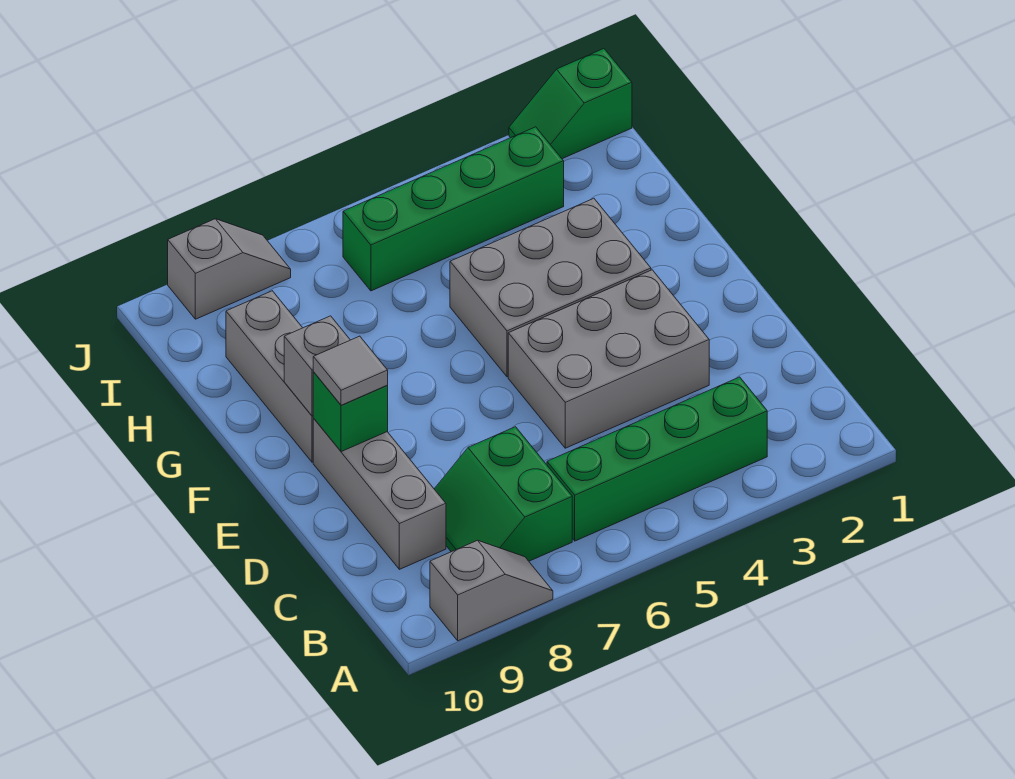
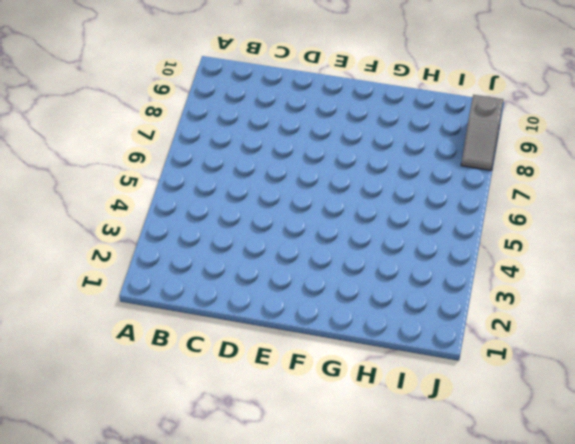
none -> grey slope A8:A9 level 1 top 9
none -> green brick B3:B6 level 1
none -> green slope B7:C8 level 1 top 7

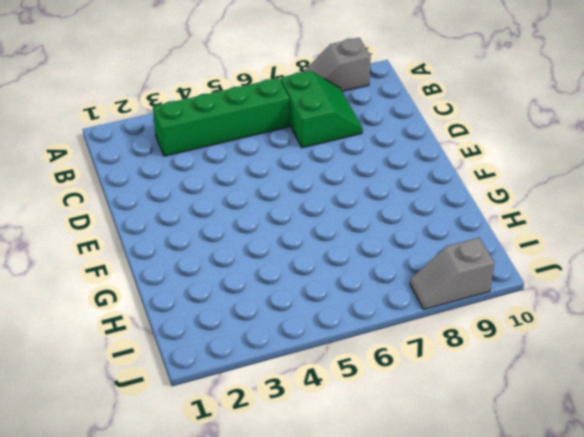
none -> grey brick C9:E9 level 1
none -> grey brick D3:E5 level 1
none -> grey brick F3:G5 level 1

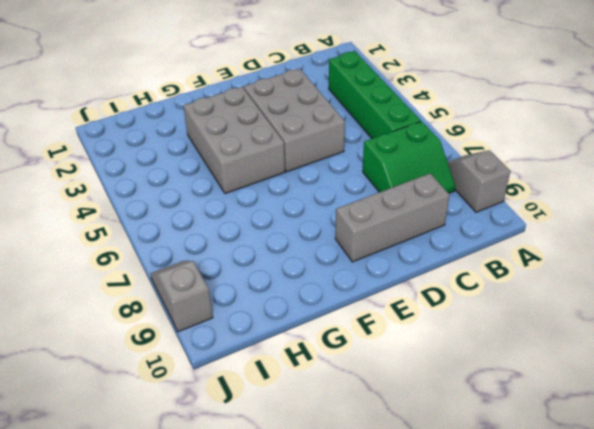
none -> grey brick F9:H9 level 1
none -> green brick I3:I6 level 1
none -> green slope J1:J2 level 1 top 1

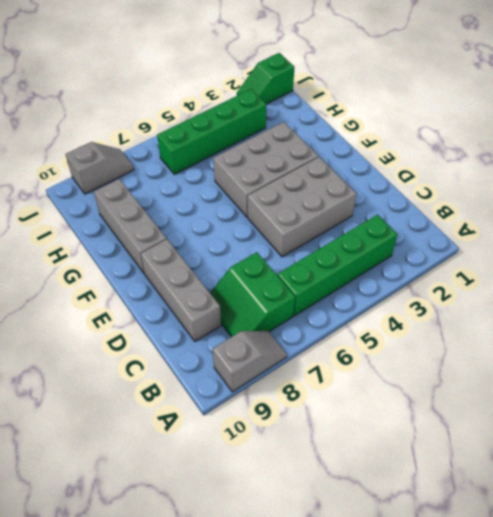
none -> green brick E9 level 2
none -> grey brick F9 level 2
none -> grey tile E9 level 3

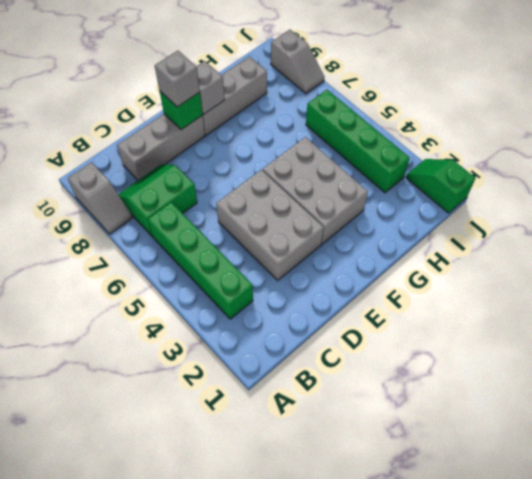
grey brick E9 level 3 -> grey tile E9 level 3

